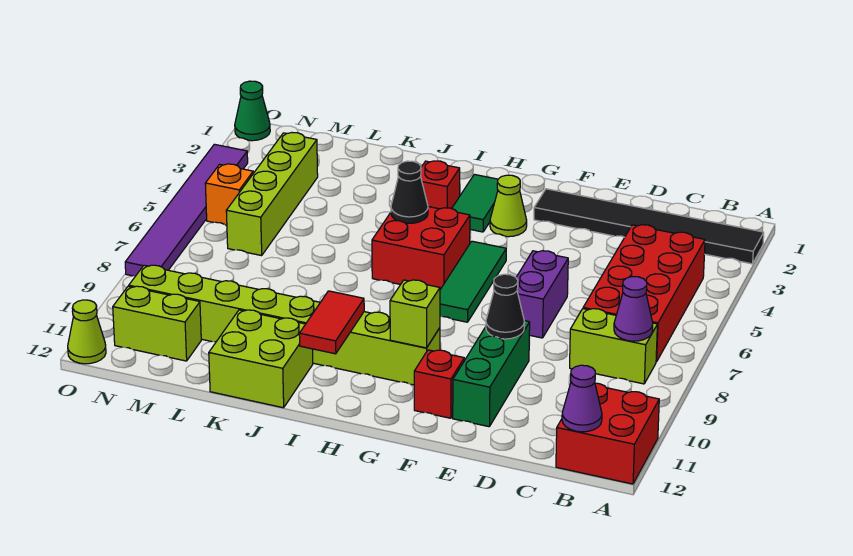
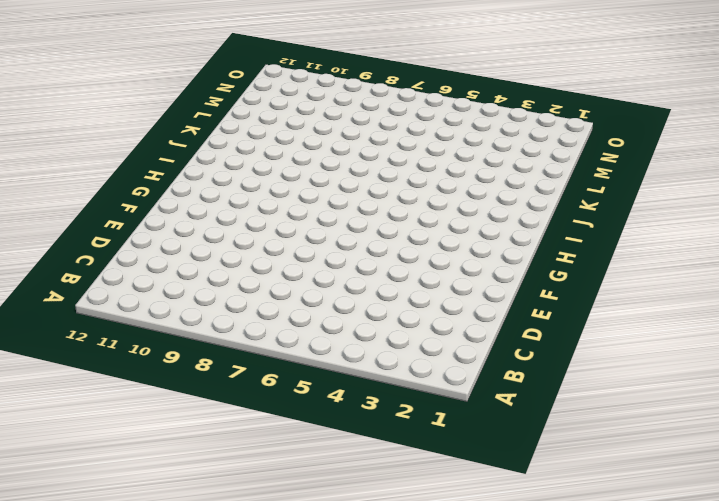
none -> black tile A2:F2 level 1
none -> red brick A11:B12 level 1
none -> red brick B4:C7 level 1

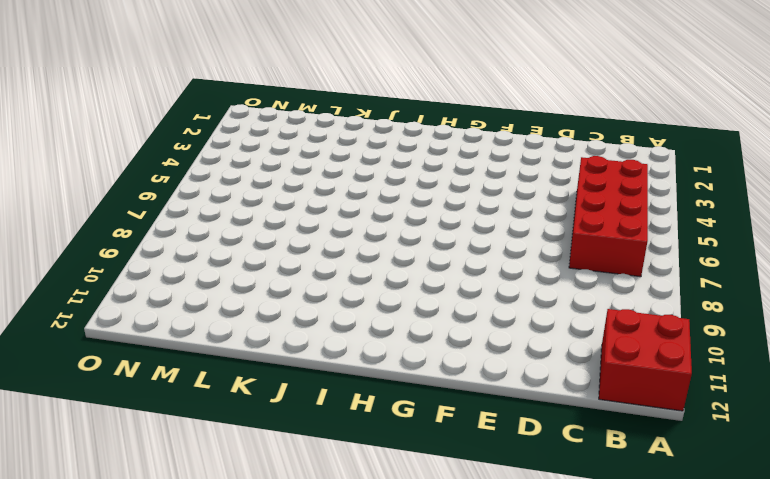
none -> black tile A2:F2 level 1
none -> lime brick B8:C8 level 1
none -> purple brick E6:E7 level 1

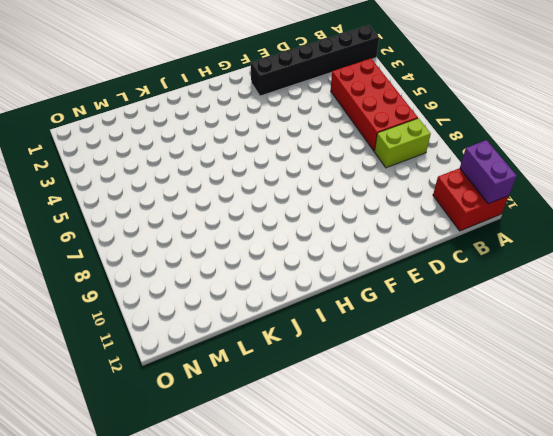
black brick A2:F2 level 1 -> black tile A2:F2 level 1
purple brick A11:A12 level 2 -> purple brick E6:E7 level 1
none -> green brick E9:E11 level 1
none -> red brick F11 level 1
none -> lime cone G3 level 1

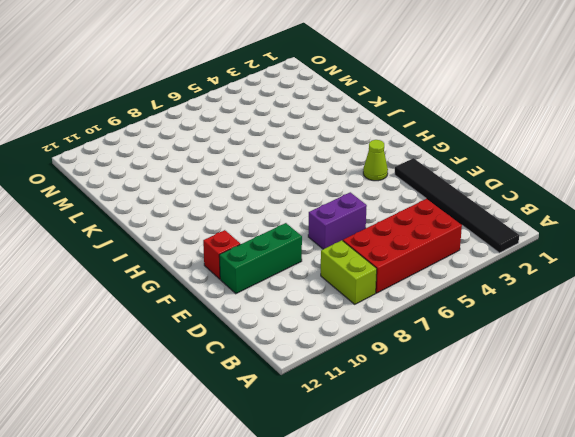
none -> red brick A11:B12 level 1
none -> green tile G5:G7 level 1
none -> lime brick G10:N10 level 1

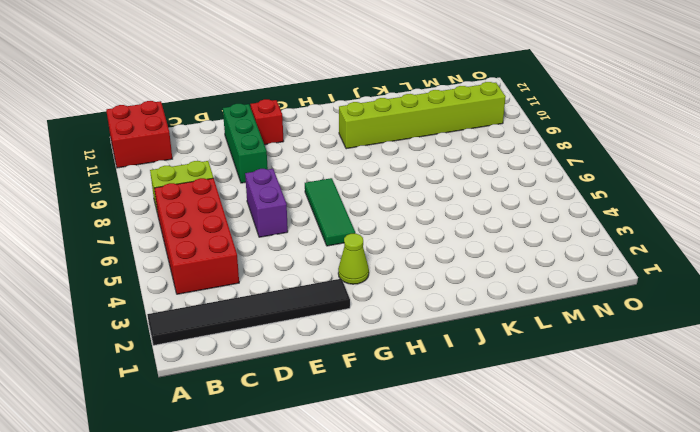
lime brick I10:N10 level 1 -> lime brick G10:N10 level 1
none -> green tile H2:H3 level 1
none -> red brick H5:I6 level 1
none -> red brick I3 level 1

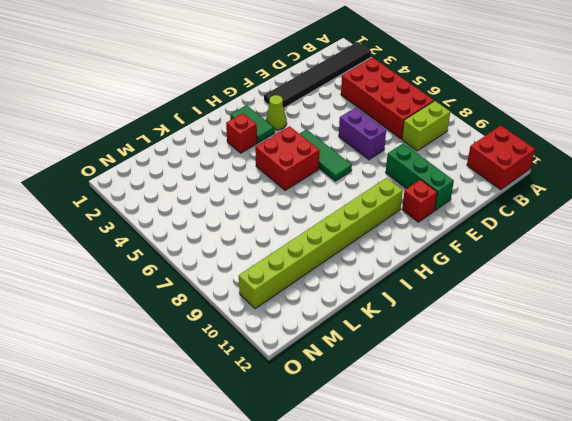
none -> lime brick J11:K12 level 1
none -> lime brick M3:M6 level 1
none -> lime brick M11:N11 level 1

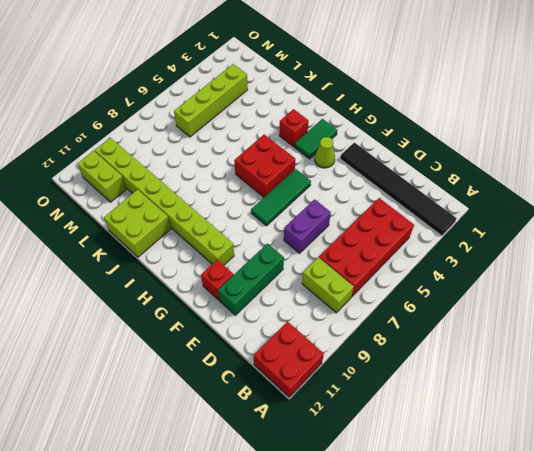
none -> orange brick N5 level 1
none -> green cone O1 level 1
none -> purple tile O3:O8 level 1

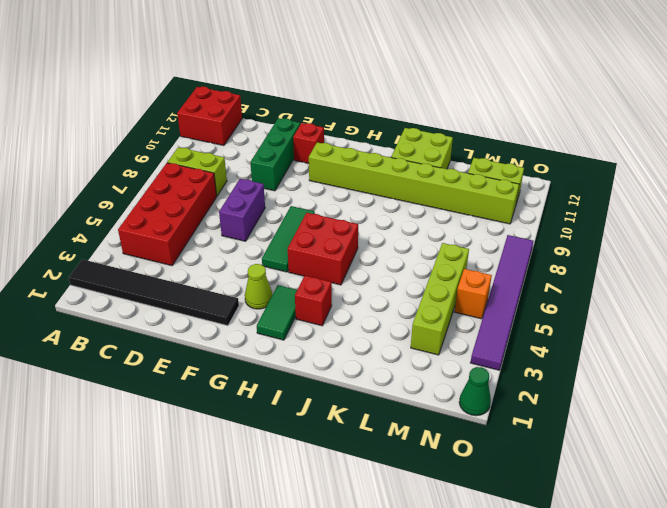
none -> lime cone O12 level 1
none -> purple cone B8 level 2
none -> purple cone B12 level 2

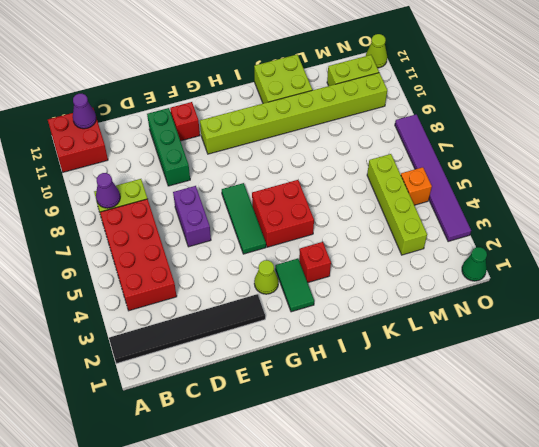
none -> black cone E9 level 2
none -> lime brick G10 level 2
none -> black cone I5 level 2

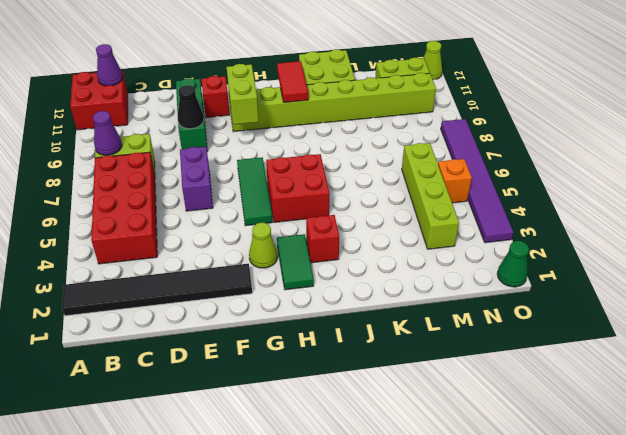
lime brick G9:G10 level 2 -> lime brick G10 level 2
none -> black cone I5 level 2

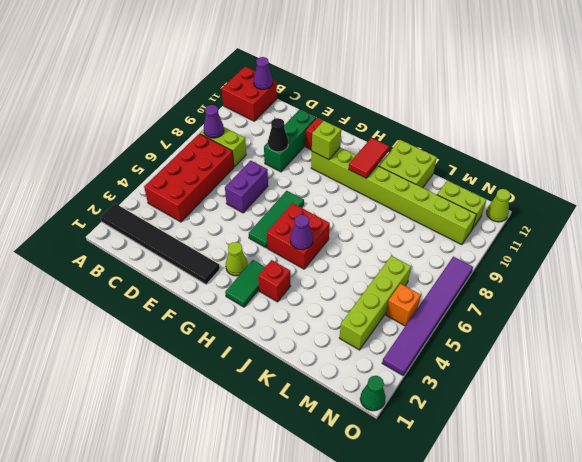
purple cone I5 level 2 -> black cone I5 level 2

